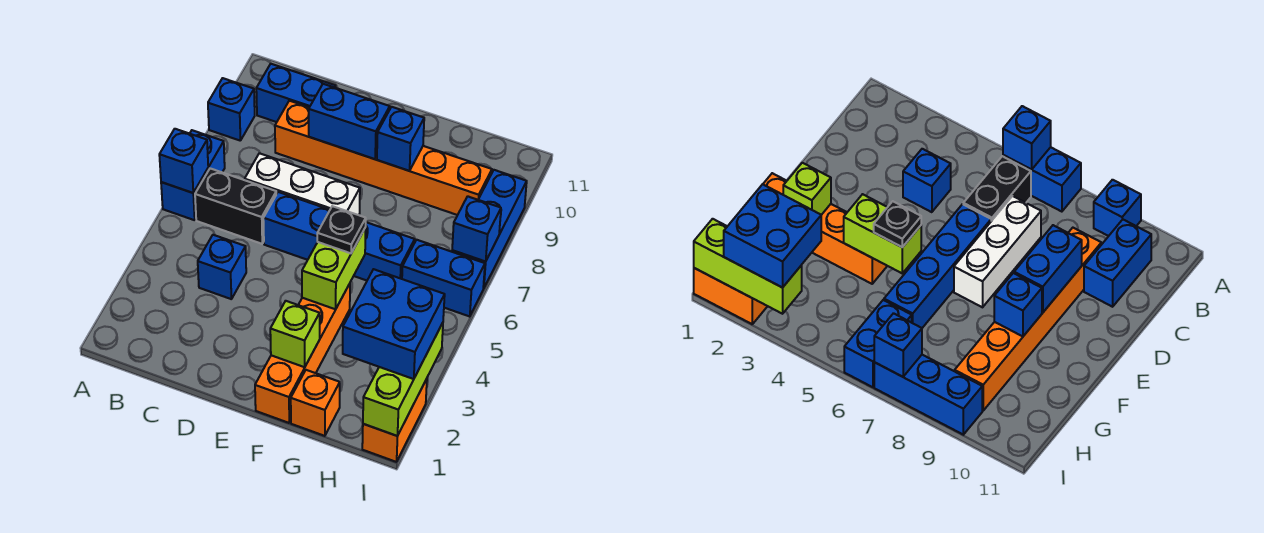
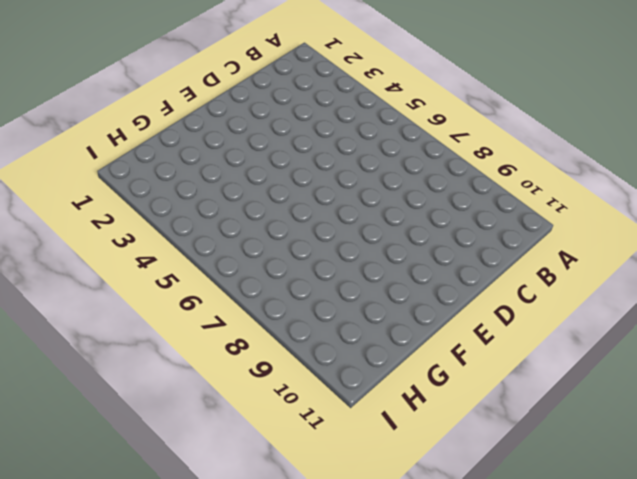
none -> blue brick A6:A7 level 1
none -> blue brick A9 level 1
none -> black brick B6:C6 level 1

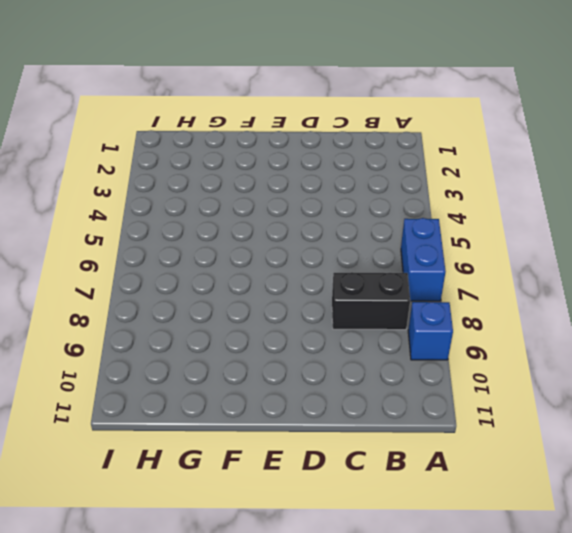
black brick B8:C8 level 1 -> black brick B6:C6 level 1
none -> blue brick B10:C10 level 1
none -> blue brick C4 level 1
none -> white brick C7:E7 level 1

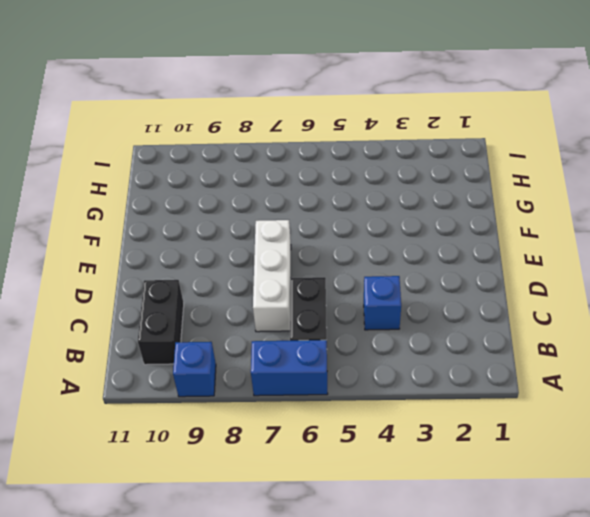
black brick B10:C10 level 1 -> blue brick B10:C10 level 1
none -> orange brick C9:H9 level 1
none -> blue brick D6:G6 level 1
none -> orange brick F1:F4 level 1

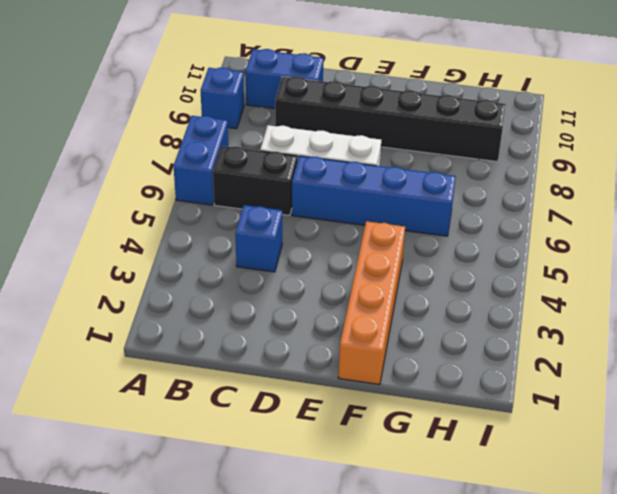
black brick C9:H9 level 1 -> orange brick C9:H9 level 1
none -> orange brick G1 level 1
none -> blue brick H6:I6 level 1
none -> orange brick I1:I2 level 1

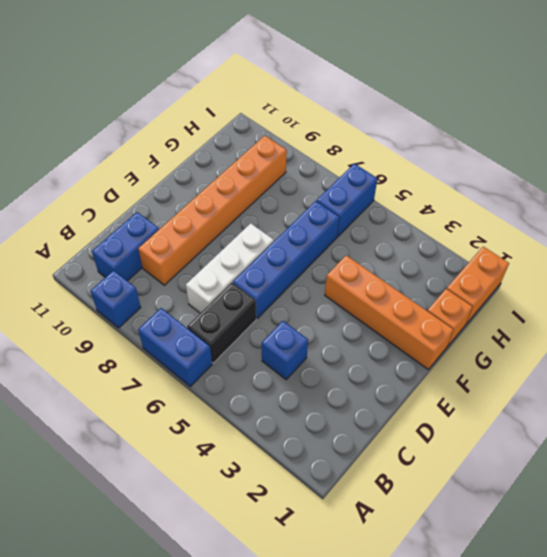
orange brick H1:I1 level 1 -> orange brick I1:I2 level 1
none -> blue brick I7:I9 level 1
none -> blue brick A6 level 2
none -> blue brick D9:E9 level 2

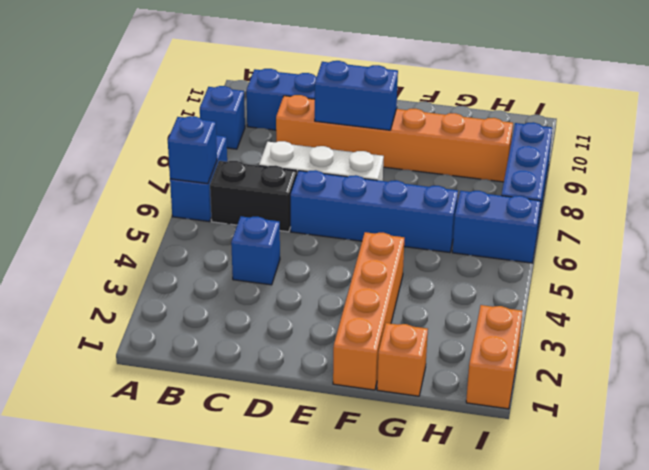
none -> lime brick F2 level 2
none -> lime brick F4:F5 level 2
none -> blue brick F9 level 2

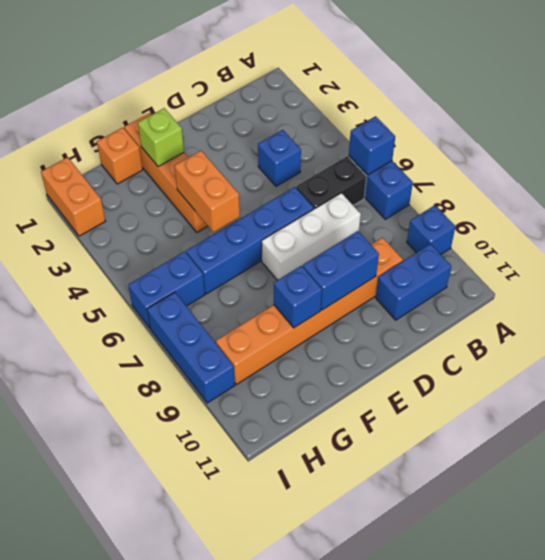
orange brick F4:F5 level 2 -> lime brick F4:F5 level 2
none -> lime brick I1:I3 level 2
none -> blue brick I7 level 2
none -> black plate F5 level 3

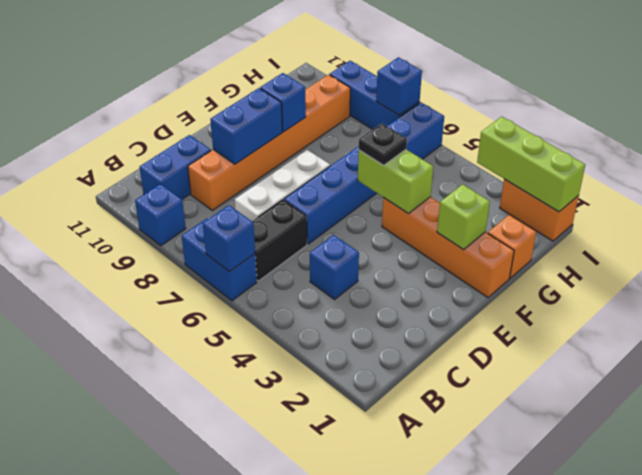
none -> blue brick H2:I3 level 3

